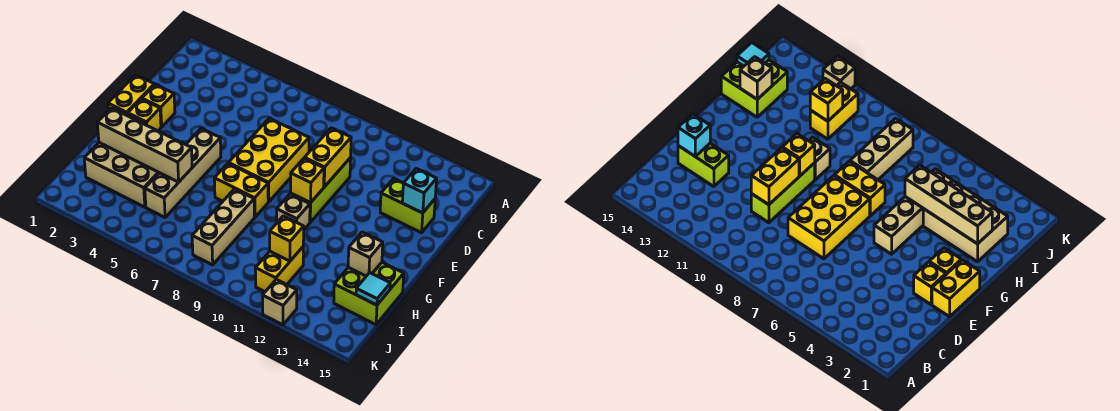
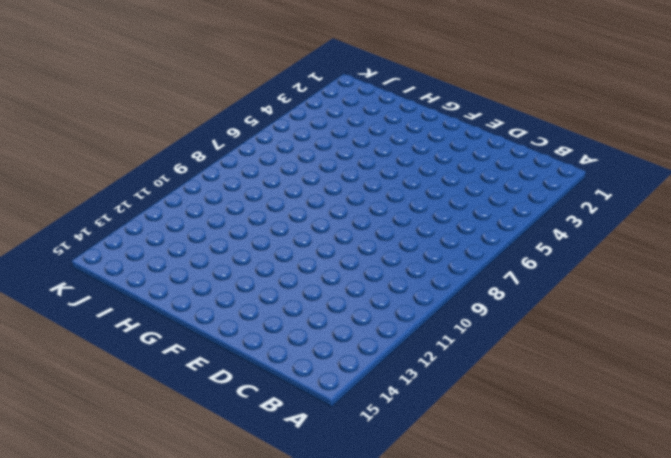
none -> yellow brick D7:F8 level 1
none -> lime brick D10:F10 level 1
none -> lime brick D13:D14 level 1

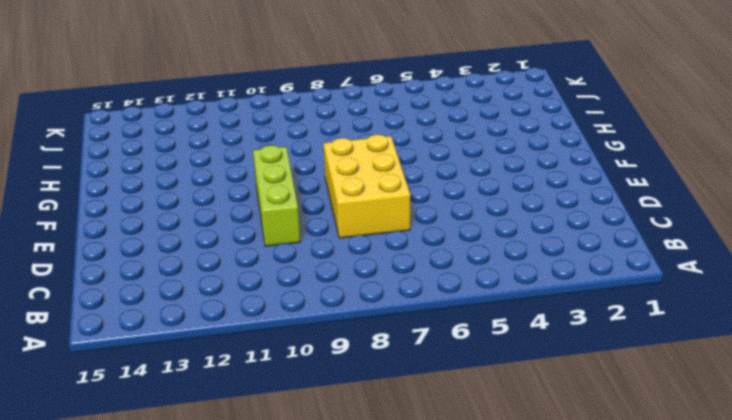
none -> lime brick D13:D14 level 1
none -> yellow brick E1:F1 level 1
none -> yellow brick E2 level 1

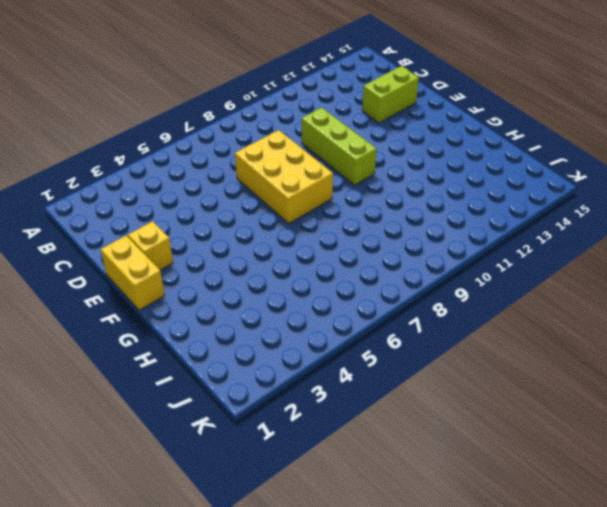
none -> yellow brick F2 level 1
none -> tan brick F5:I5 level 1
none -> yellow brick G7:G8 level 1

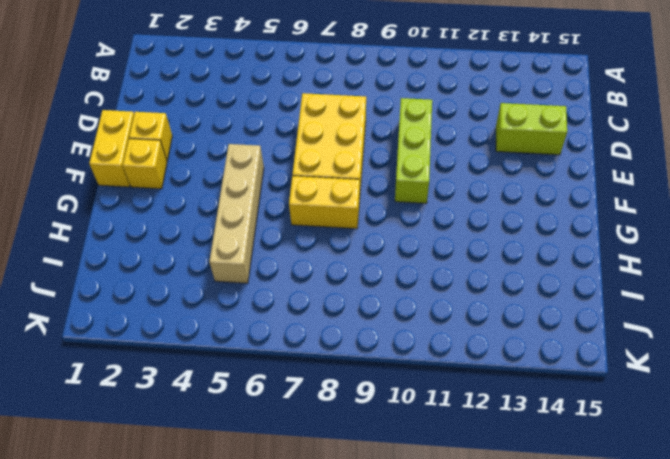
none -> tan brick G10 level 1
none -> tan brick H2:I4 level 1
none -> tan brick H8:J8 level 1

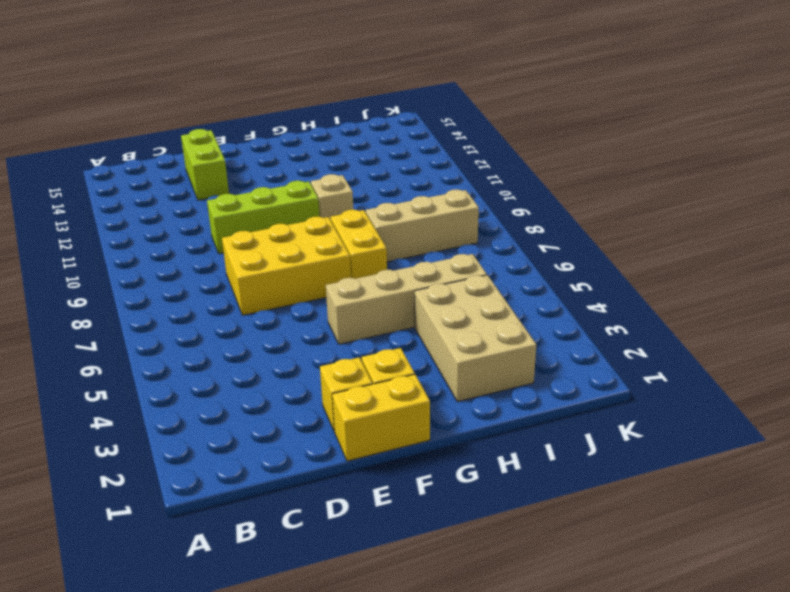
none -> lime brick H14:I15 level 1
none -> yellow brick I11:J11 level 1
none -> tan brick K12 level 1

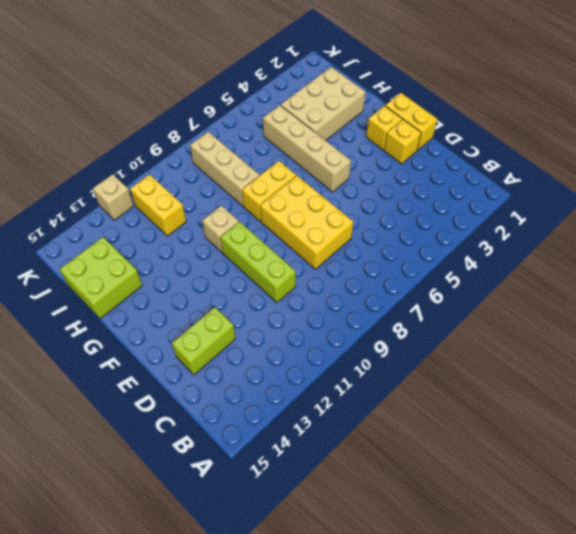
none -> yellow brick D10:E10 level 2
none -> cyan brick D14 level 2
none -> yellow brick F10 level 2

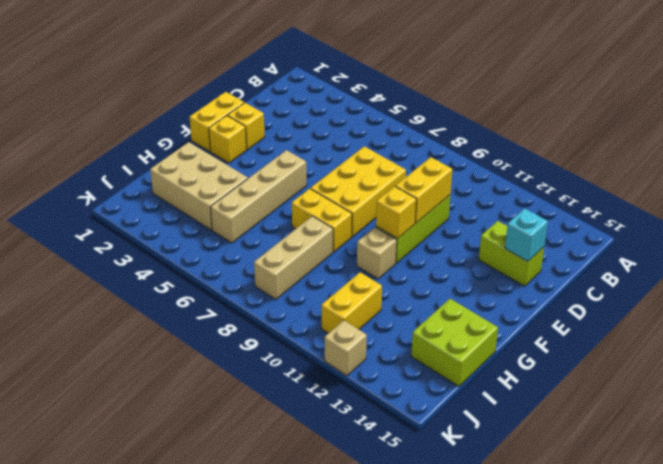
none -> tan brick H2:H5 level 2
none -> tan brick H14 level 2
none -> yellow brick I11 level 2

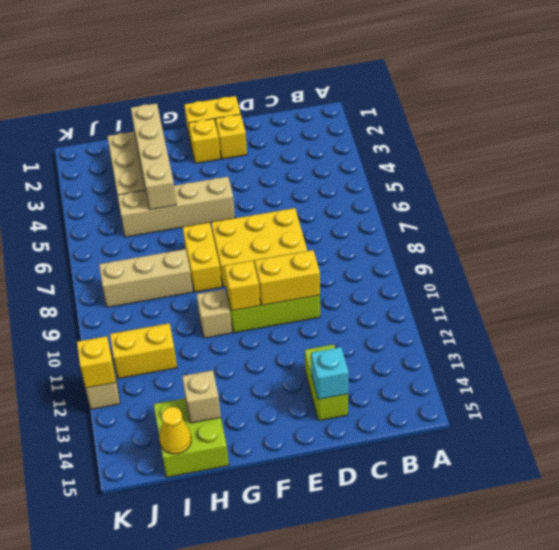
yellow cone I15 level 2 -> cyan tile I15 level 2
yellow brick K12 level 2 -> yellow brick I11 level 2

